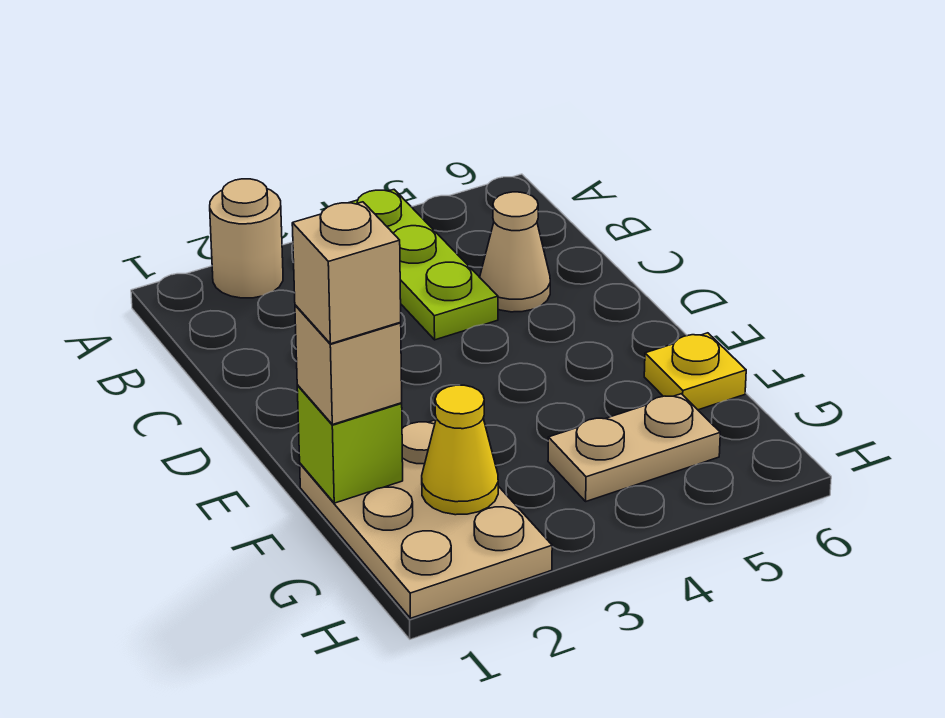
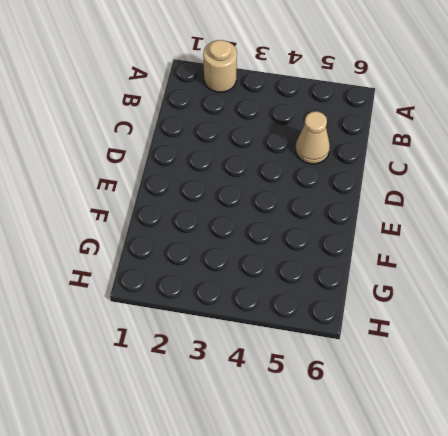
none -> lime plate A4:C4 level 1
none -> tan plate F1:H2 level 1

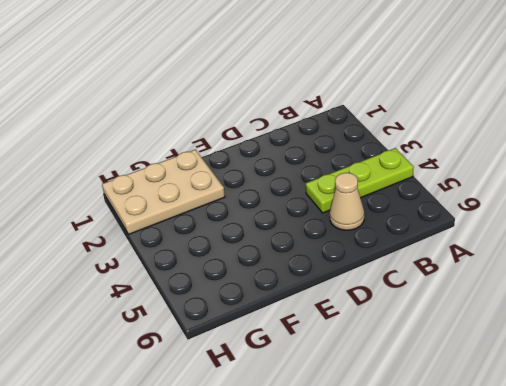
none -> tan round brick A2 level 1
none -> yellow plate F6 level 1

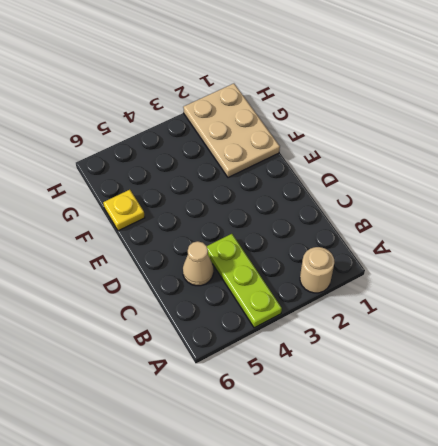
none -> tan plate G4:G5 level 1
none -> lime brick F1 level 2

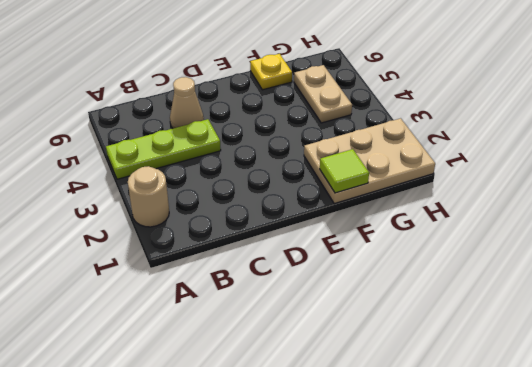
lime tile F1 level 2 -> lime brick F1 level 2
none -> yellow cone G2 level 2
none -> tan brick F1 level 3

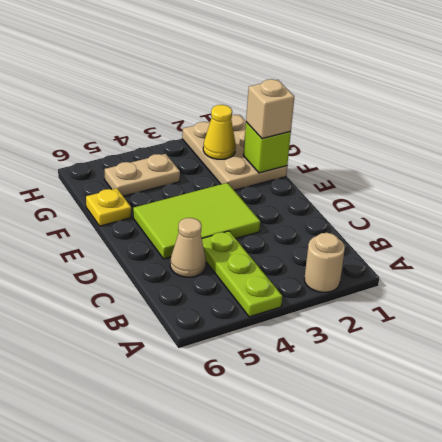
lime tile D3:E5 level 1 -> none
none -> tan brick F1 level 4

